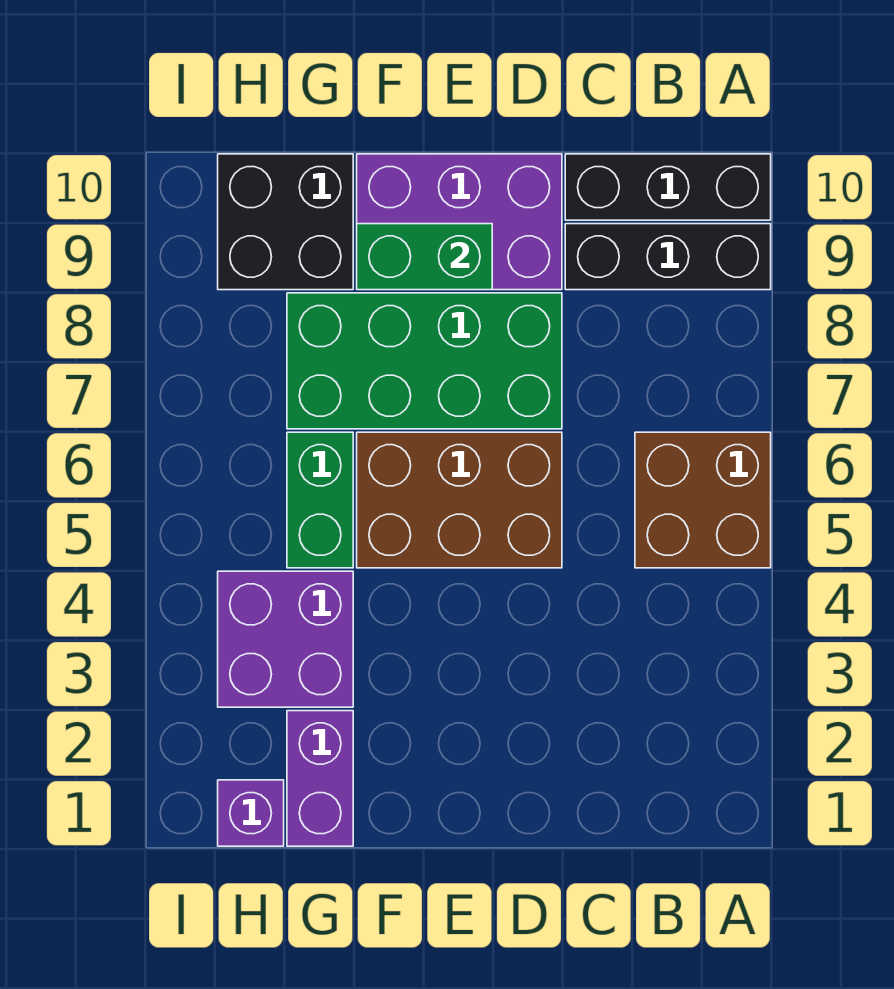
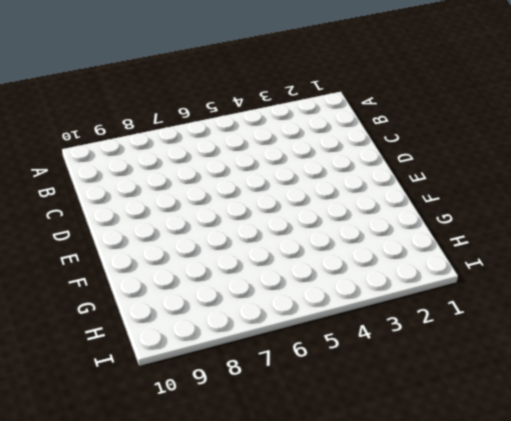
none -> brown brick A5:B6 level 1
none -> black brick A9:C9 level 1
none -> black brick A10:C10 level 1

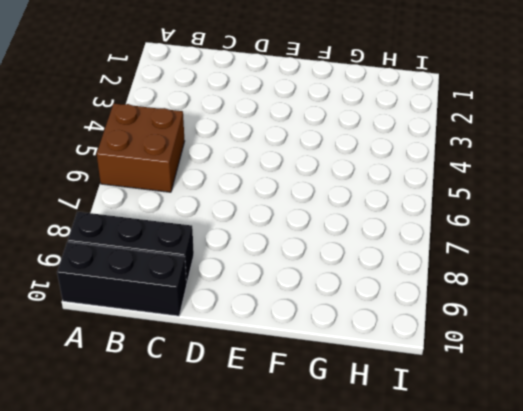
none -> brown brick D5:F6 level 1
none -> green brick D7:G8 level 1
none -> purple brick D9:F10 level 1

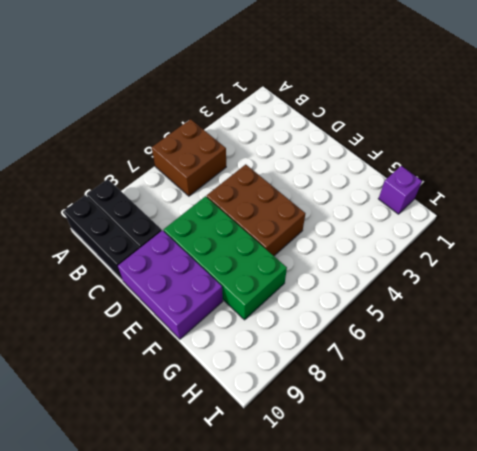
none -> purple brick G1:G2 level 1
none -> purple brick G3:H4 level 1
none -> green brick G5:G6 level 1

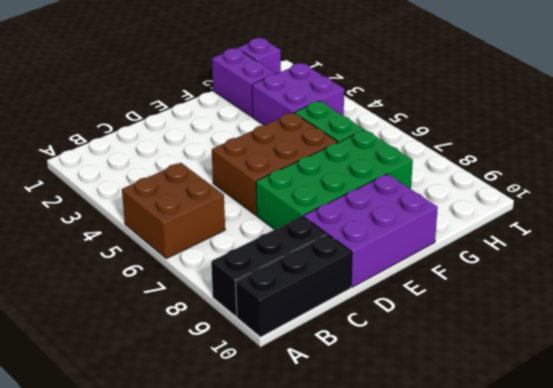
none -> black brick G9:H10 level 1
none -> green brick E9:F9 level 2

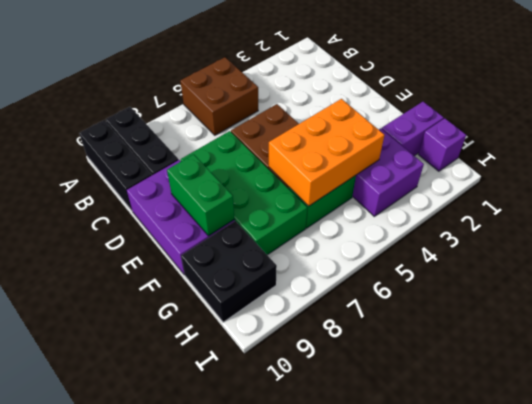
orange brick F4:G6 level 2 -> none

